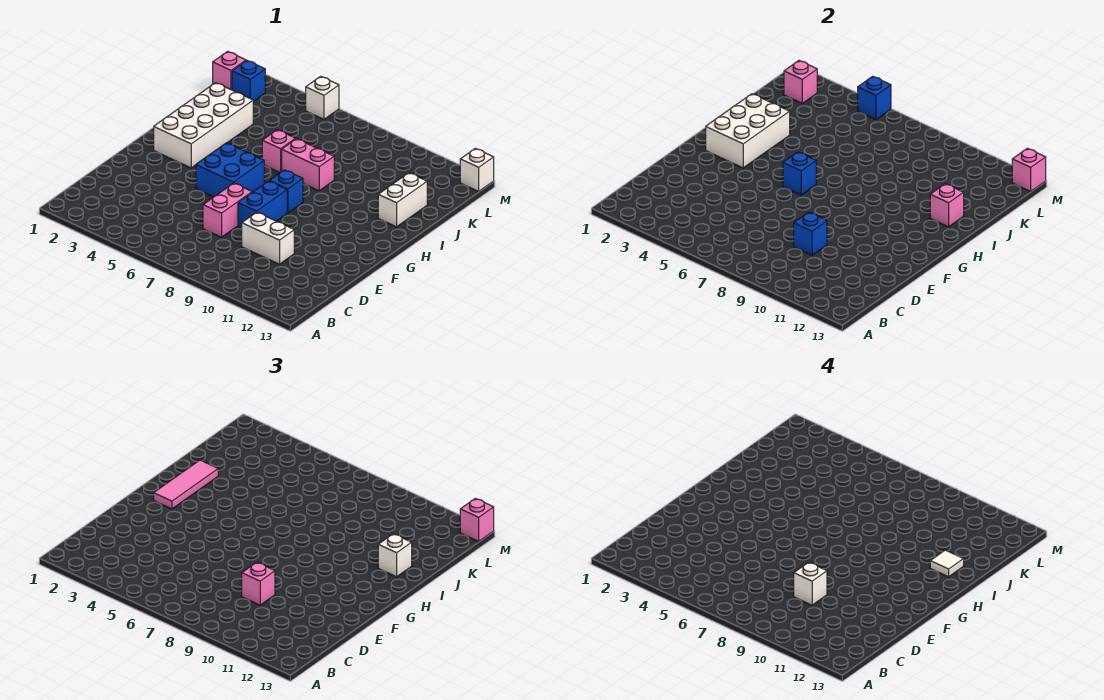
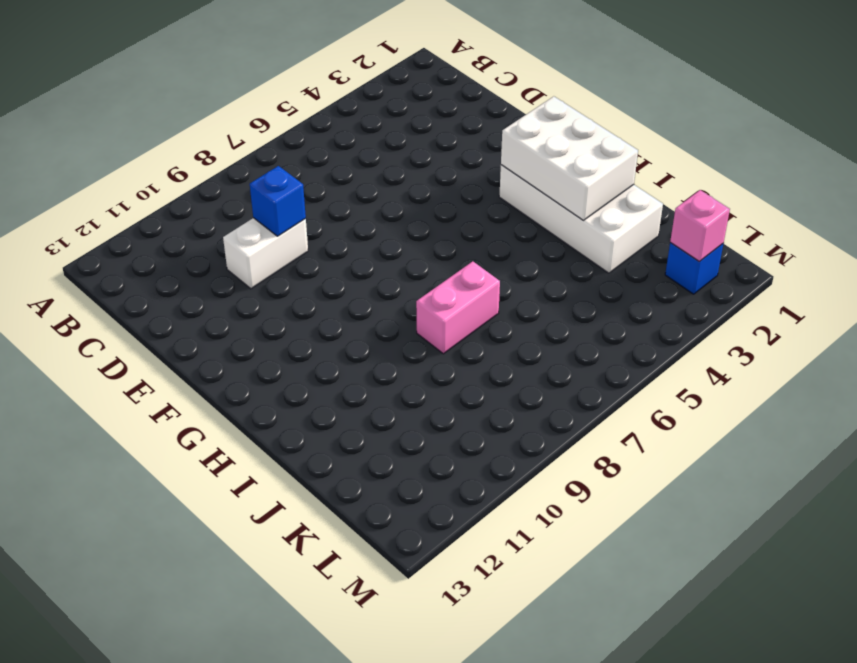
none -> pink brick D7:E7 level 1
none -> blue brick E8:F8 level 1
none -> blue brick F5:G6 level 1

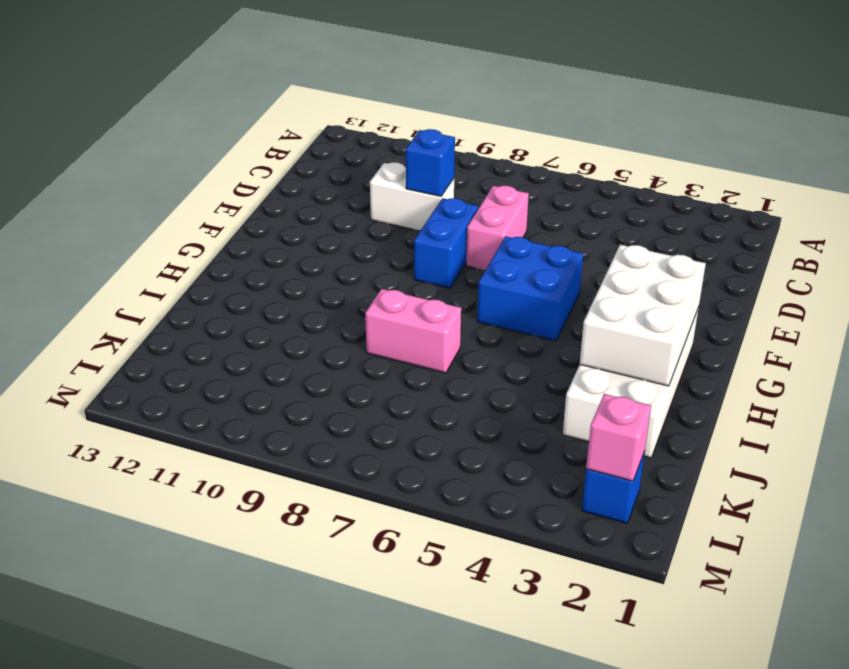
none -> blue brick G8 level 1
none -> pink brick I6 level 1
none -> white brick I12:J12 level 1

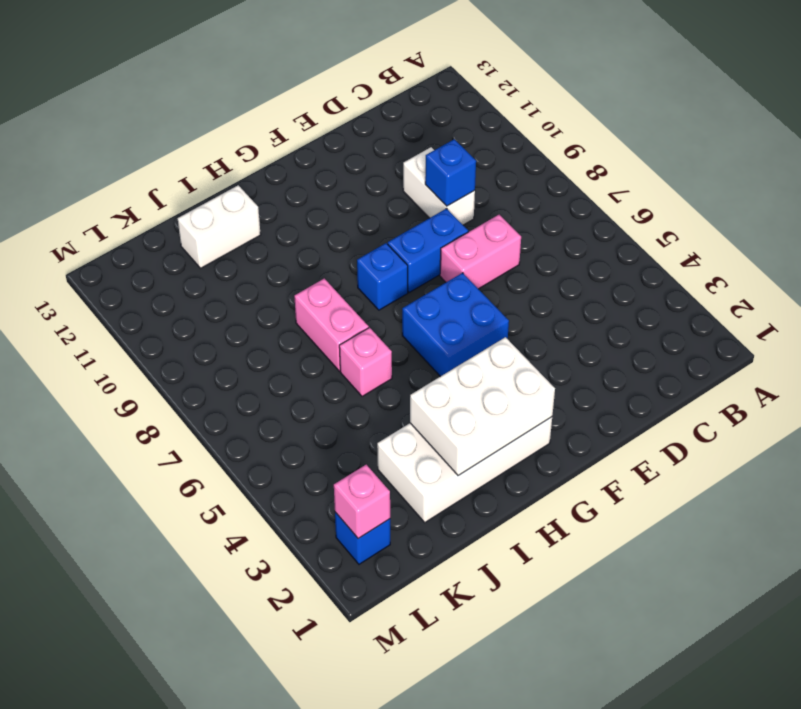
none -> pink brick L1 level 1
none -> white brick M5 level 1
none -> white brick M13 level 1

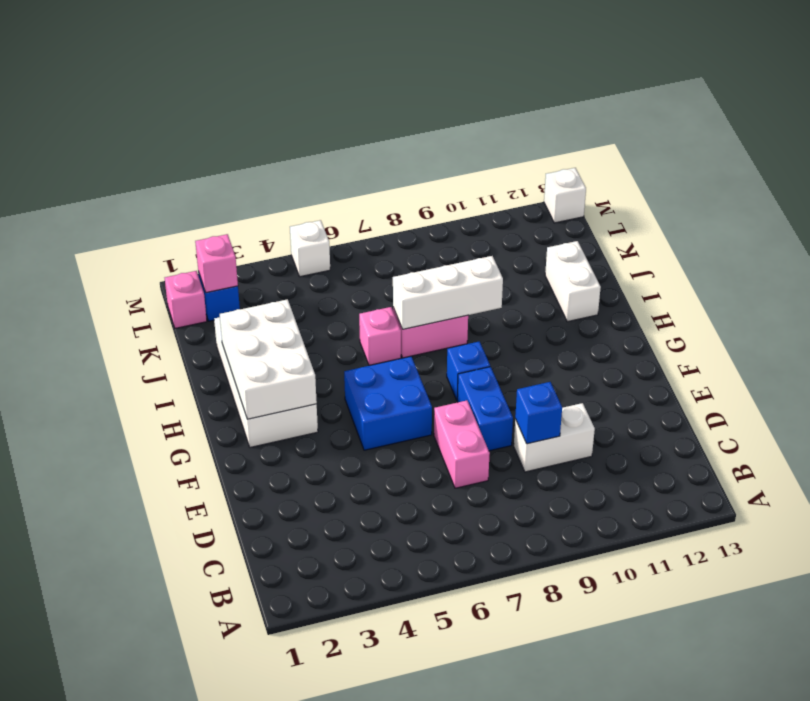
white brick I7:I9 level 2 -> none
none -> blue brick G6 level 2
none -> pink brick I12 level 2
none -> blue brick M5 level 2

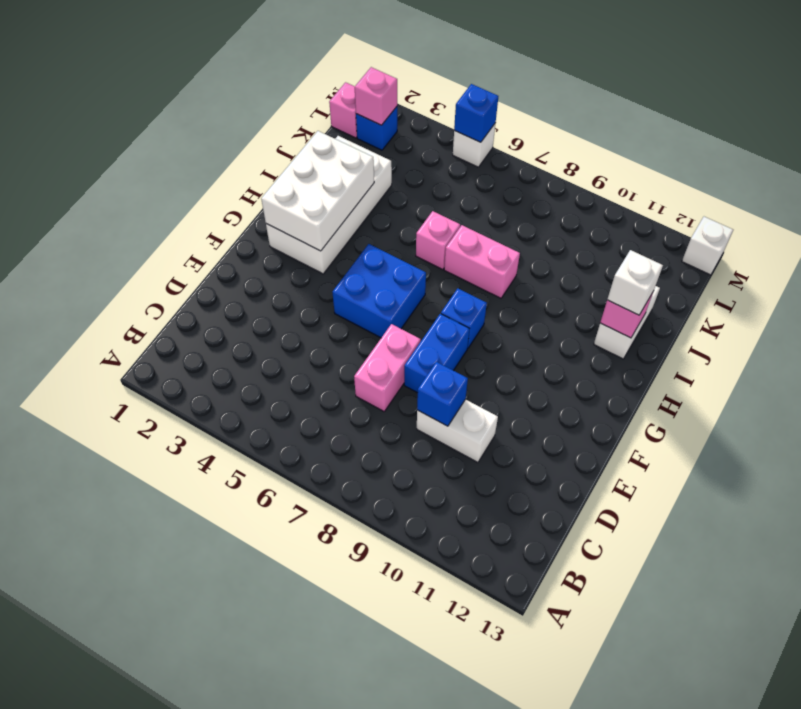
none -> blue brick G6 level 2
none -> pink brick M13 level 2
none -> pink brick D9 level 3

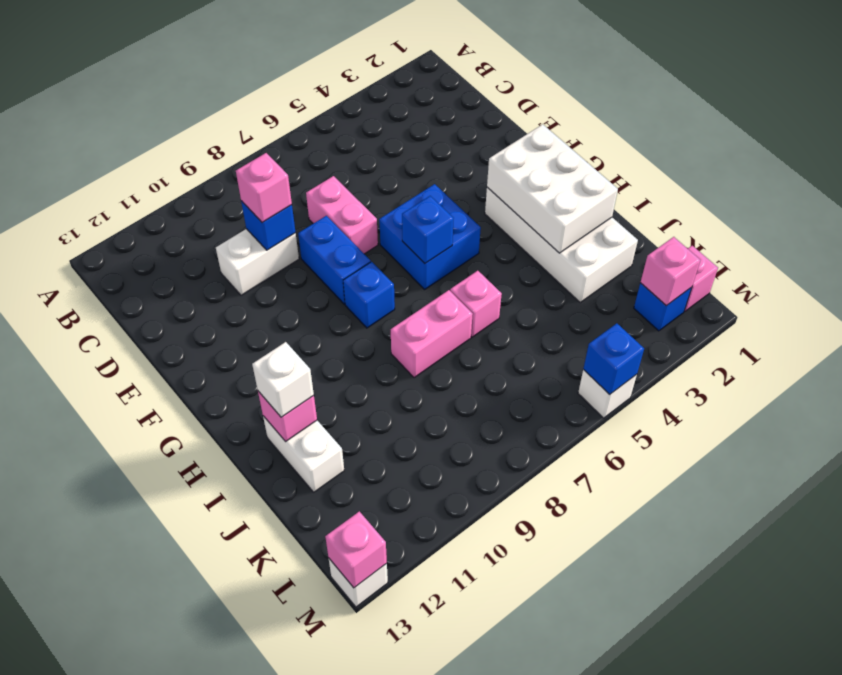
none -> pink tile G2:I2 level 3
none -> pink brick M13 level 3
none -> white brick D9 level 4

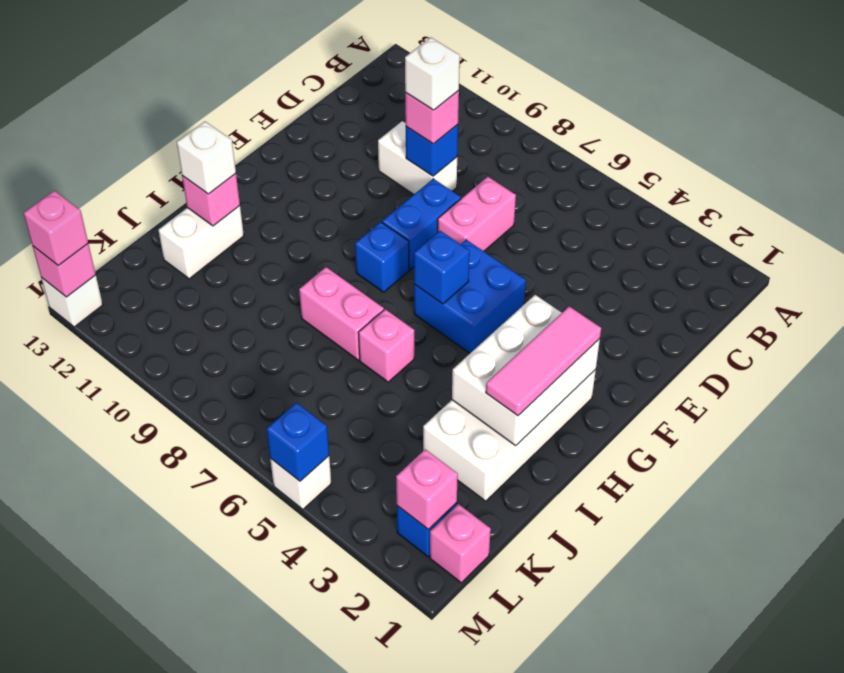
none -> white tile I12 level 4

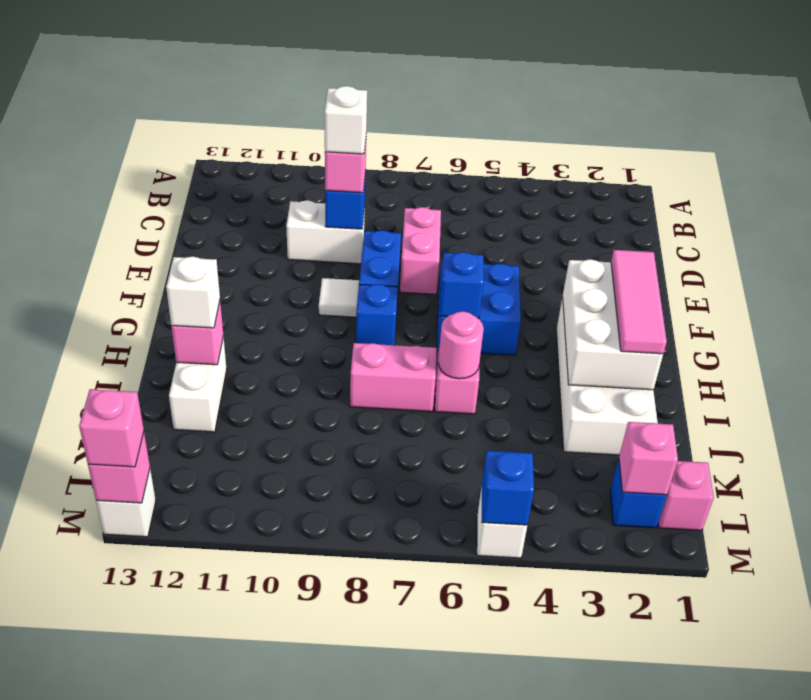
white tile F9 level 1 -> white tile I12 level 4
pink round brick I6 level 2 -> none

